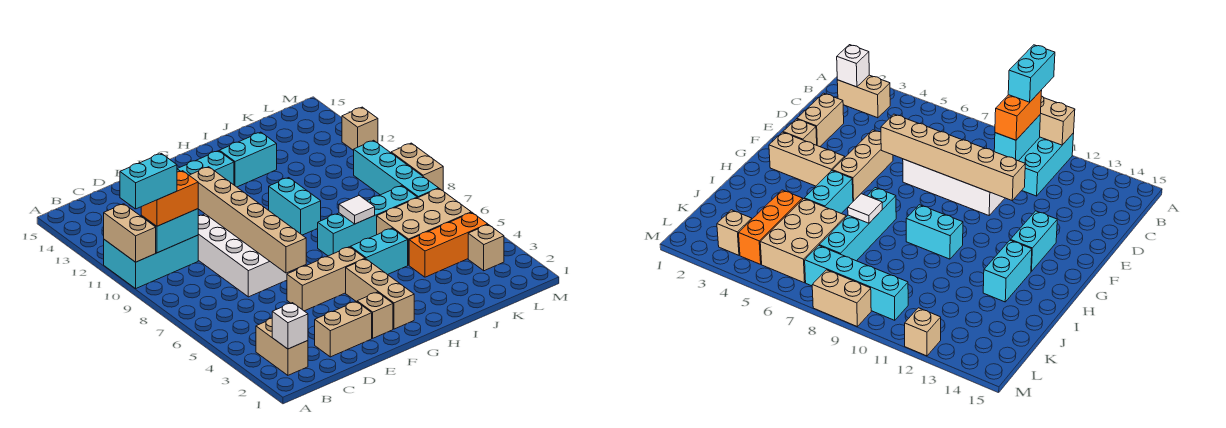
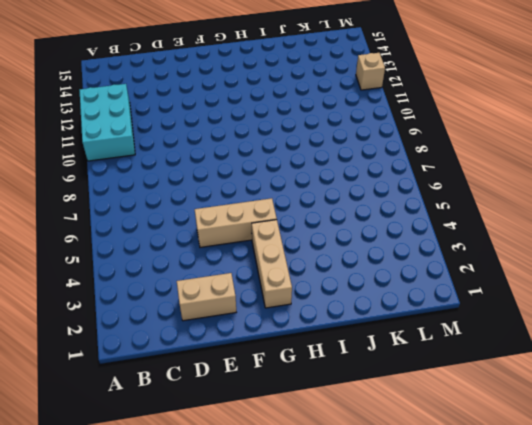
cyan brick A10:B12 level 1 -> cyan brick A10:C11 level 1
none -> tan brick B2:B3 level 1
none -> white brick D7:E10 level 1
none -> tan brick F2 level 1

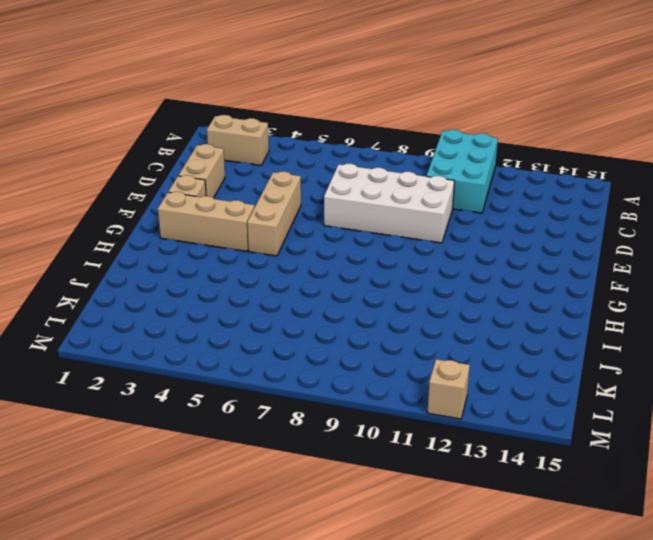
none -> cyan brick F13:G13 level 1
none -> cyan brick H5:I5 level 1
none -> cyan brick H7:K7 level 1

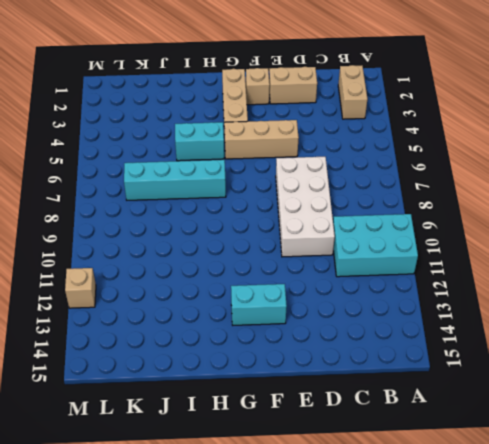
none -> cyan brick H9:H10 level 1
none -> cyan brick H13:I13 level 1
none -> orange brick J4:L4 level 1

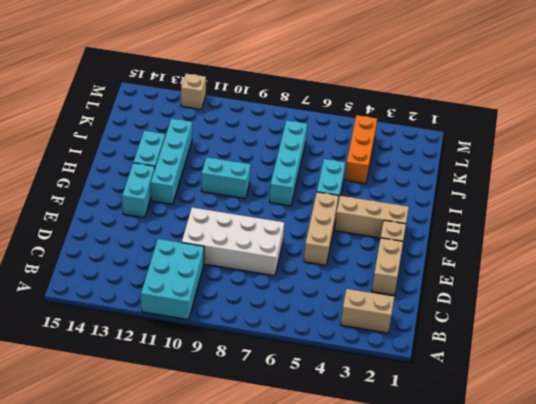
cyan brick G12:J12 level 1 -> cyan brick L7:L10 level 1
none -> tan brick J5:L6 level 1
none -> tan brick L3 level 1
none -> tan brick M8:M9 level 1

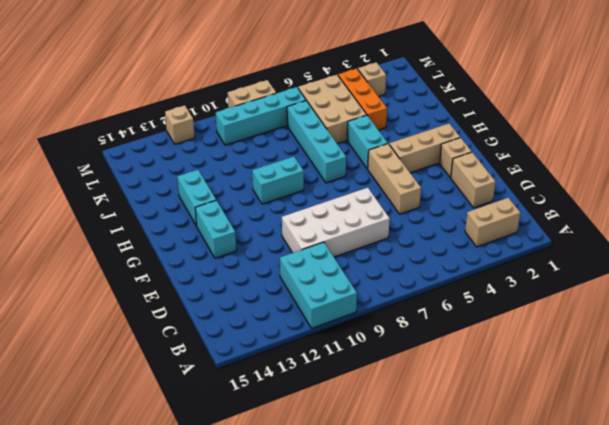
none -> tan brick A10:A11 level 2
none -> white brick B2 level 2
none -> cyan brick B10:C10 level 2

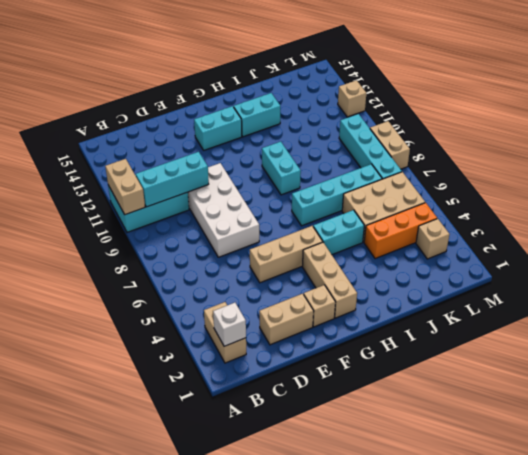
cyan brick B10:D10 level 2 -> cyan brick B10:C10 level 2
none -> tan brick E6:E11 level 2
none -> white tile I7 level 2
none -> orange brick B10:C10 level 3

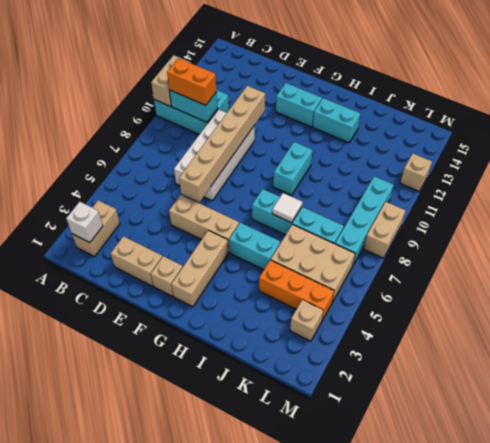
none -> cyan brick A10:B10 level 4

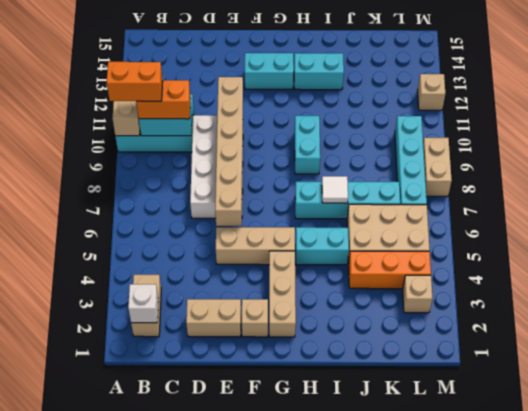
orange brick A10:B10 level 4 -> cyan brick A10:B10 level 4

